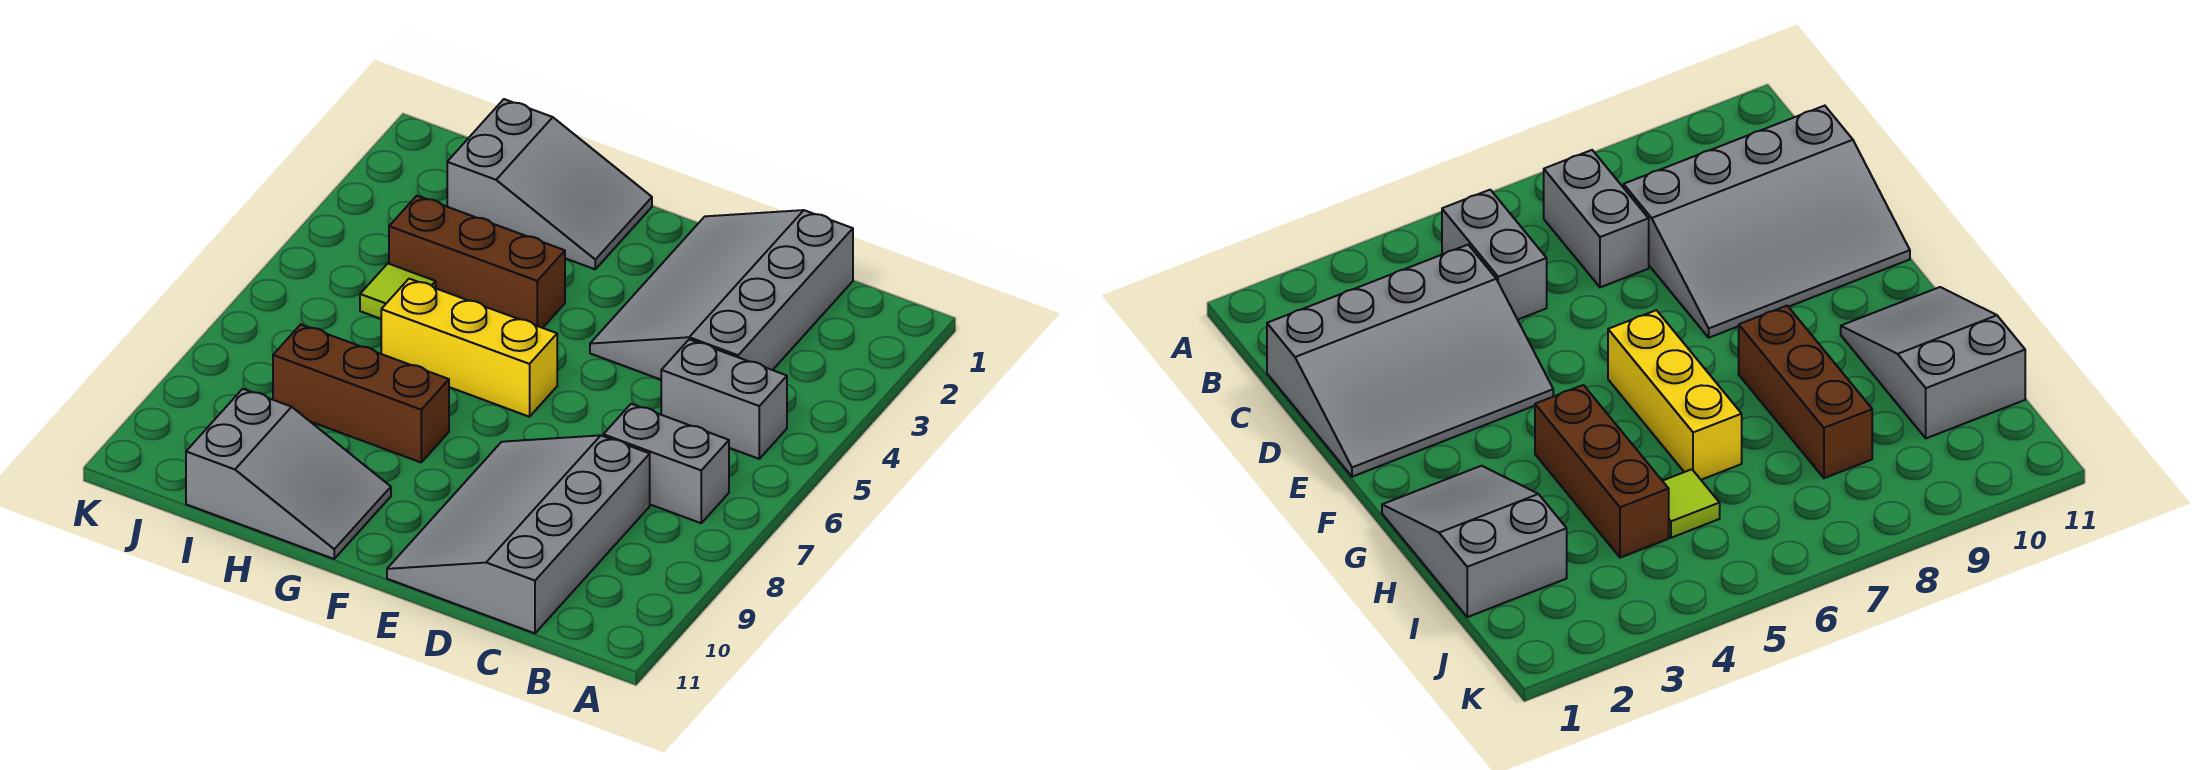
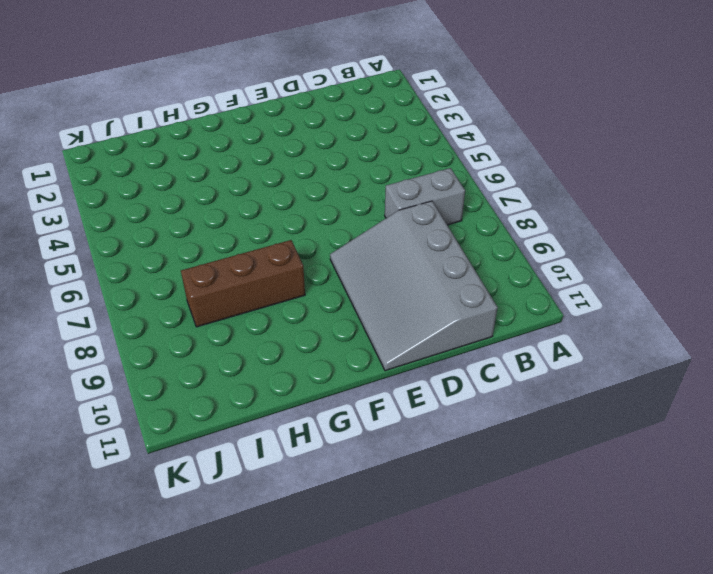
none -> grey brick B5:C5 level 1
none -> grey slope C1:E4 level 1 top C

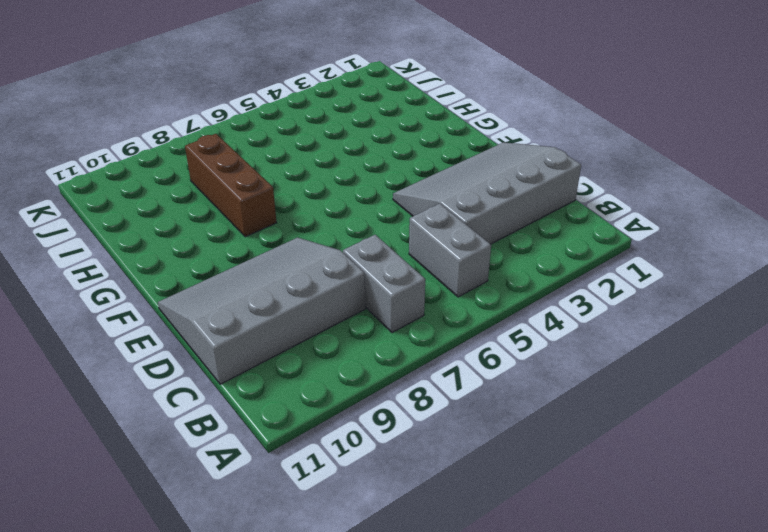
none -> yellow brick F6:H6 level 1
none -> grey slope G1:I2 level 1 top I

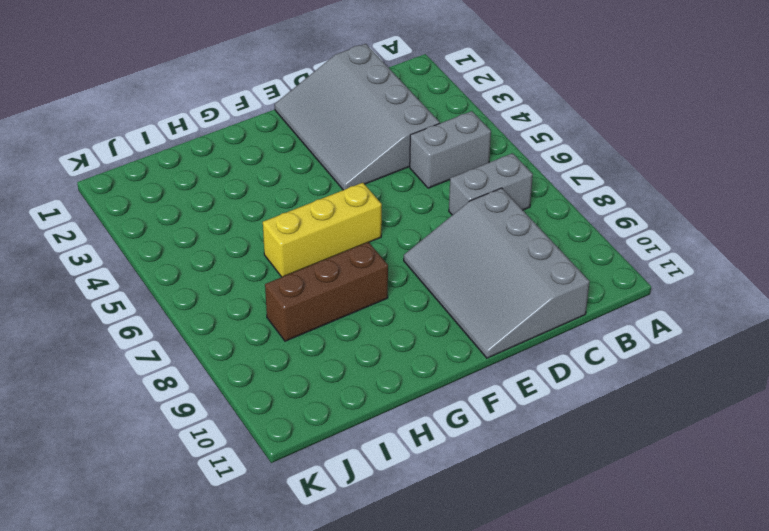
none -> grey slope G1:I2 level 1 top I
none -> brown brick G4:I4 level 1

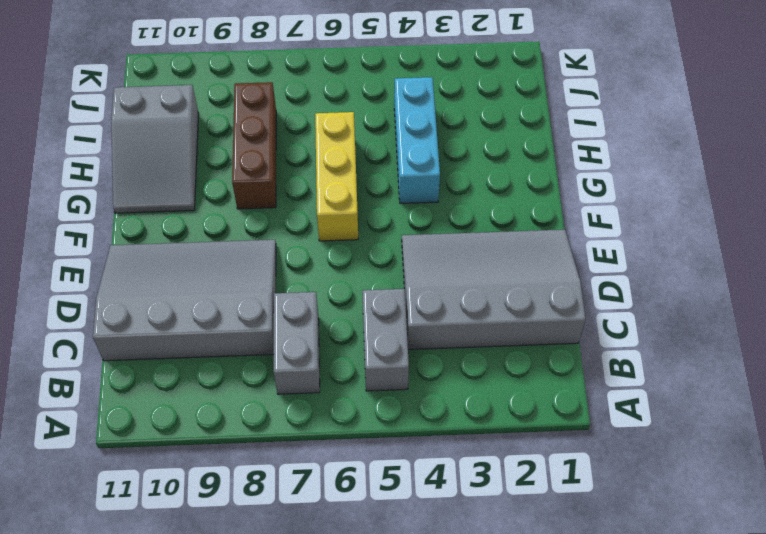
cyan brick G4:I4 level 1 -> brown brick G4:I4 level 1
none -> grey slope G1:I2 level 1 top I
none -> lime tile I5 level 1

